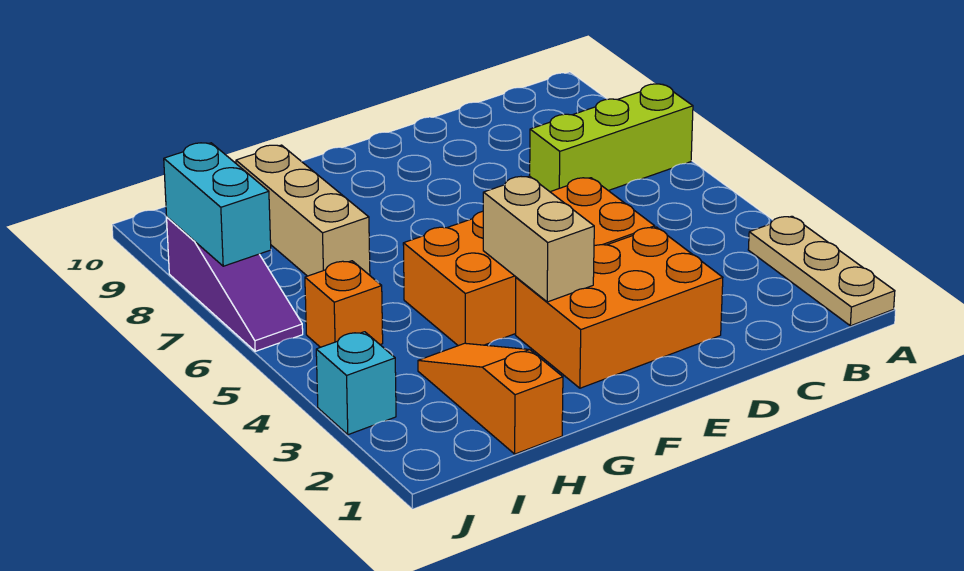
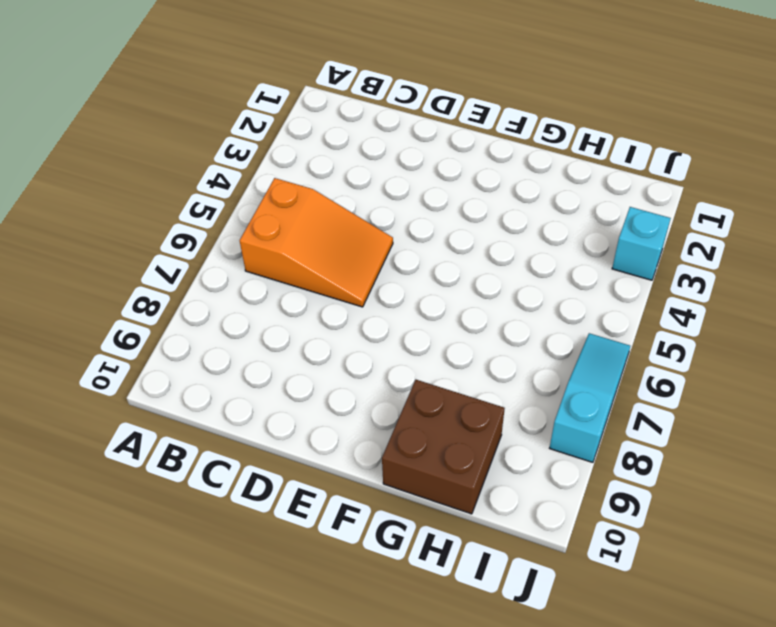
orange slope B5:D6 level 1 top B -> orange brick D4:G5 level 1
brown brick G9:H10 level 1 -> tan brick H7:H9 level 1
cyan slope J6:J8 level 1 top 8 -> purple slope J6:J8 level 1 top 8
none -> tan plate A1:A3 level 1
none -> lime brick A7:C7 level 1

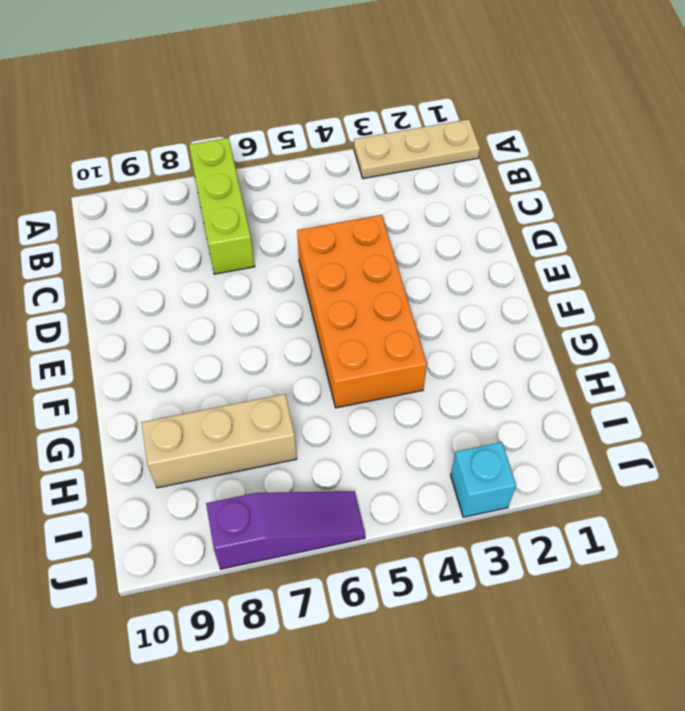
none -> orange brick D2:F3 level 1
none -> orange slope H1:H3 level 1 top 1

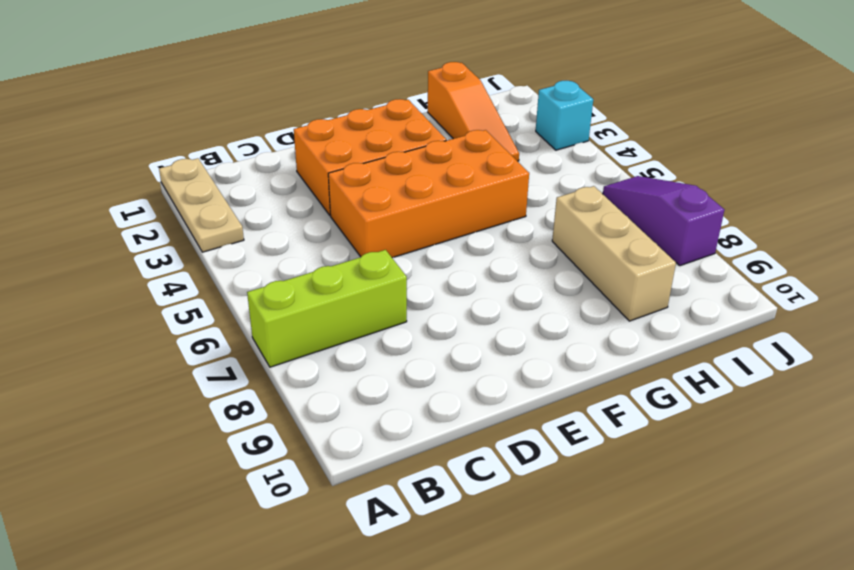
none -> orange brick I5 level 1
none -> tan brick F3:F4 level 2

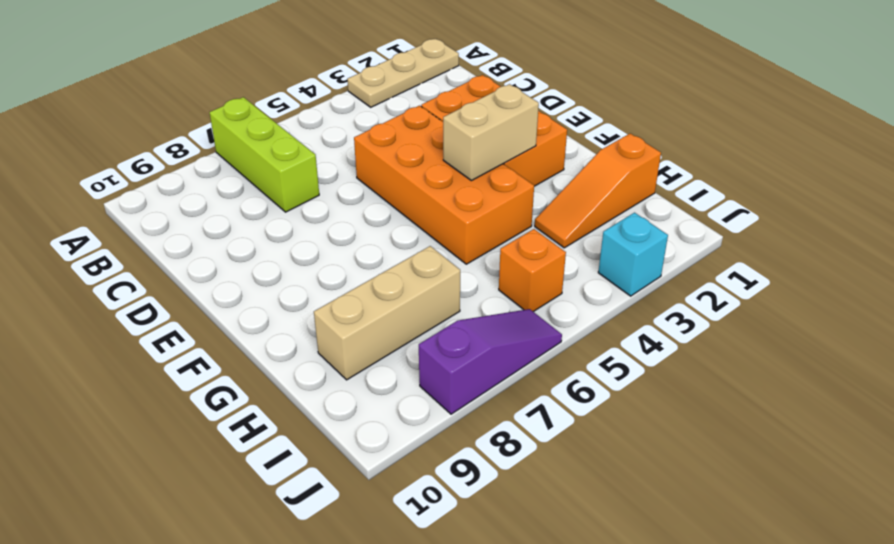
none -> cyan brick J7:J8 level 2

